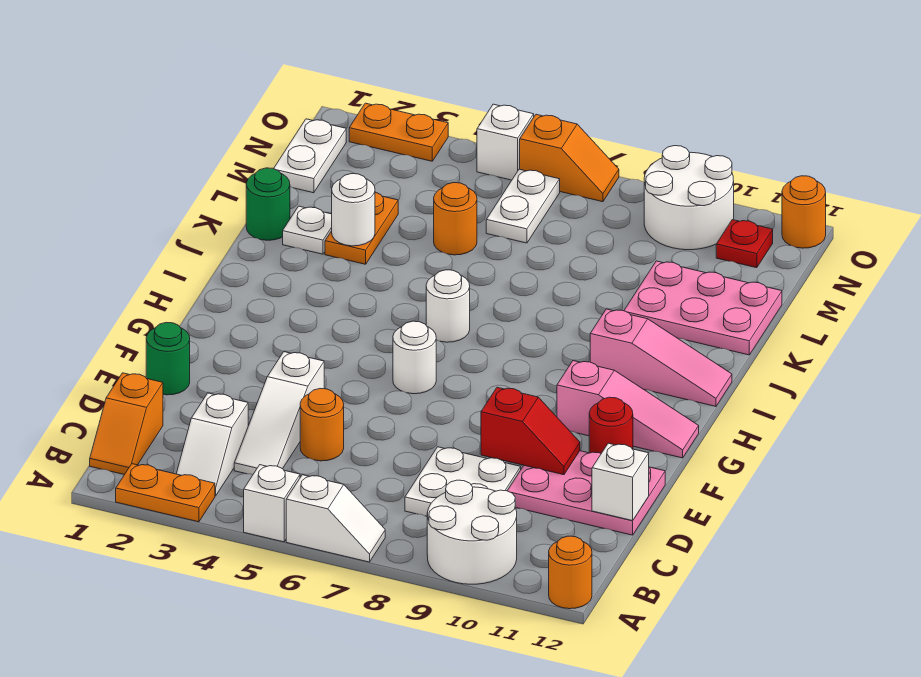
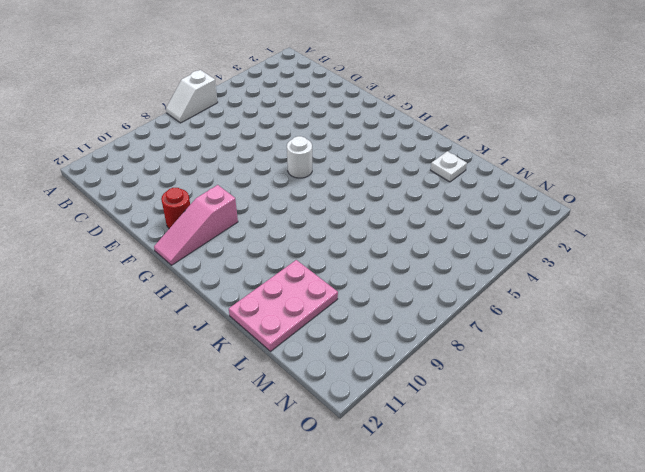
none -> orange plate A2:A3 level 1
none -> white brick A5 level 1
none -> white round brick A9:B10 level 1
none -> orange round brick A12 level 1

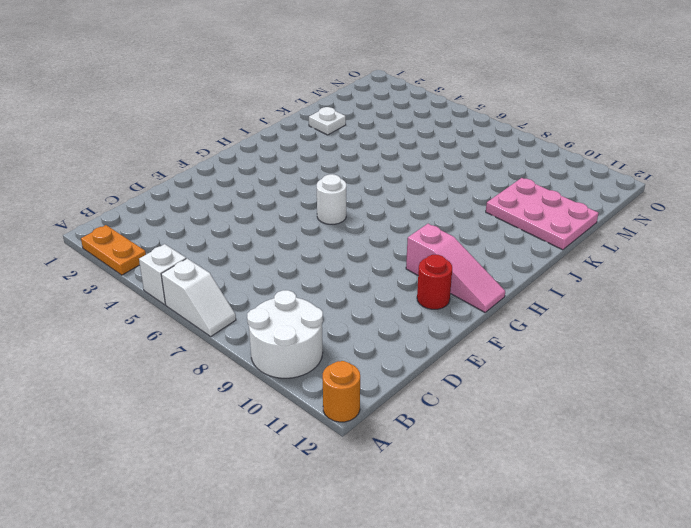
none -> orange slope B1:C1 level 1 top C
none -> white slope B3:C3 level 1 top C
none -> white slope C4:E4 level 1 top E
none -> white plate C8:D9 level 1

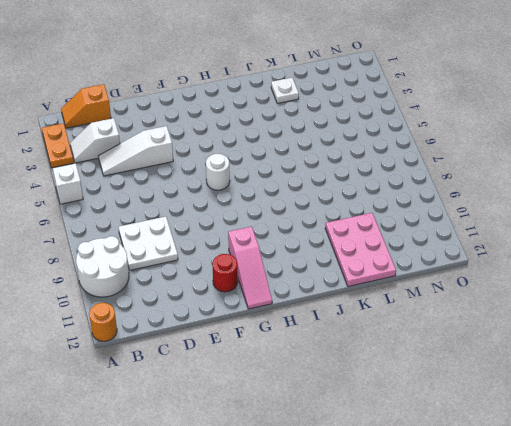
none -> white slope A6:A7 level 1 top 6
none -> orange round brick D5 level 1
none -> pink plate D10:E12 level 1
none -> green round brick E1 level 1

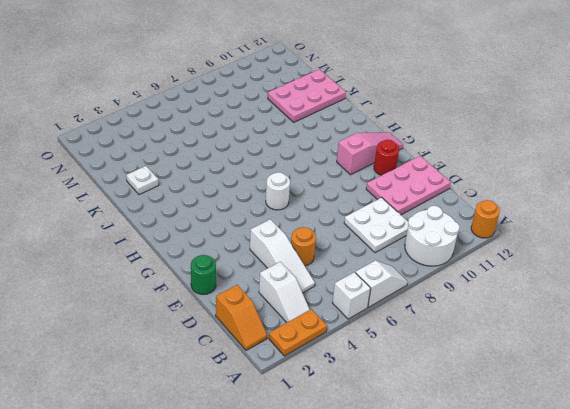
none -> white round brick I6 level 1
none -> pink slope I10:I12 level 1 top 10
none -> green round brick K1 level 1
none -> orange plate K3:L3 level 1

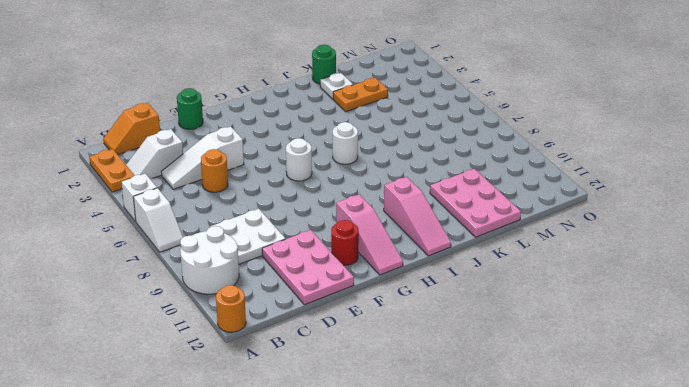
none -> orange round brick L5 level 1
none -> white plate M1:N1 level 1
none -> white plate M6:N6 level 1
none -> white round brick N9:O10 level 1

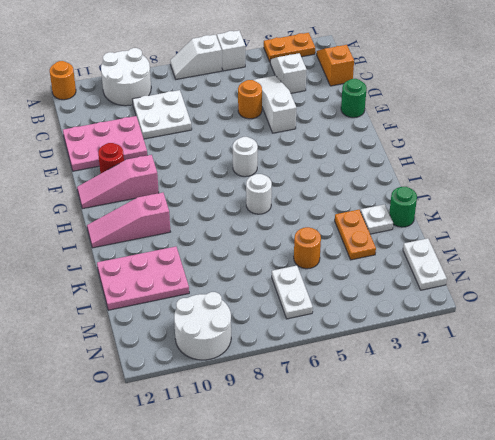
none -> red plate N11 level 1
none -> orange plate O2:O3 level 1
none -> white brick O5 level 1
none -> orange slope O6:O7 level 1 top 6

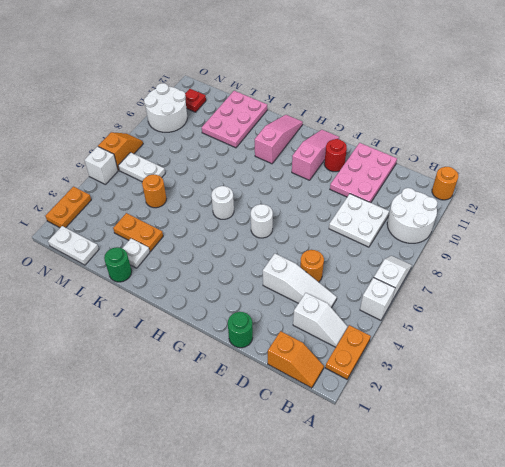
none -> orange round brick O12 level 1
none -> white brick D12 level 2
none -> red slope E9:E10 level 2 top 9
none -> white round brick K3 level 2

